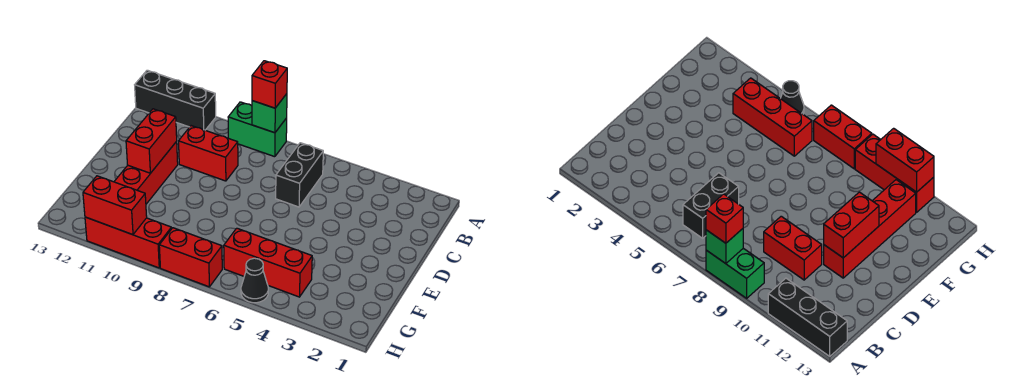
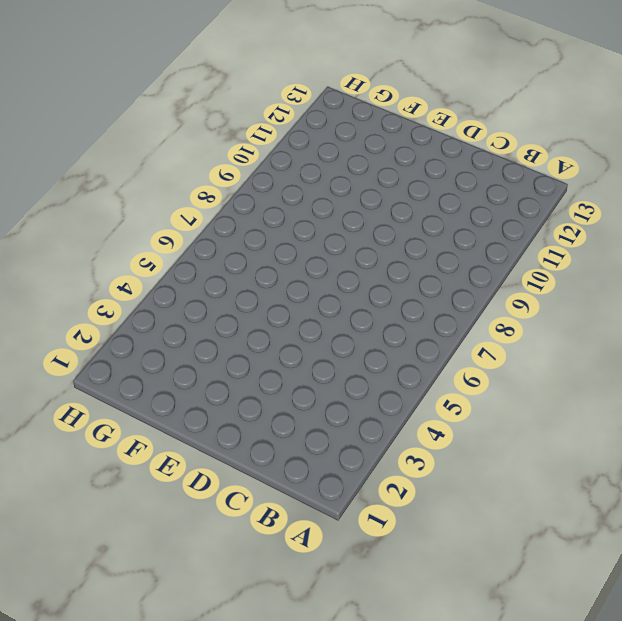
none -> green brick A8:A9 level 1
none -> black brick A11:A13 level 1
none -> black brick B6:C6 level 1

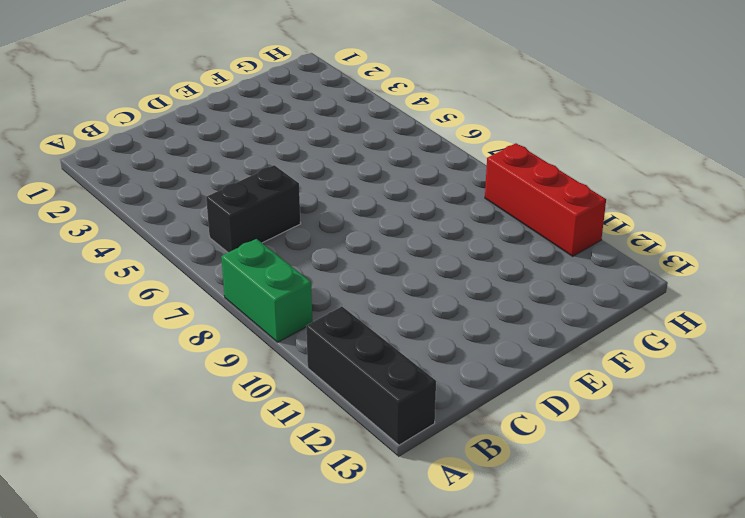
none -> red brick C9:C10 level 1
none -> red brick D11:G11 level 1
none -> red brick G4:G6 level 1

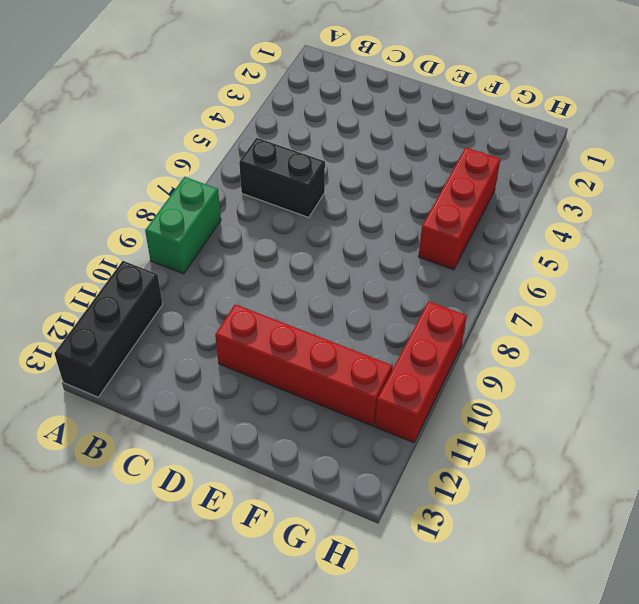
none -> red brick C9:C10 level 1
none -> black cone H5 level 1
none -> red brick H7:H8 level 1

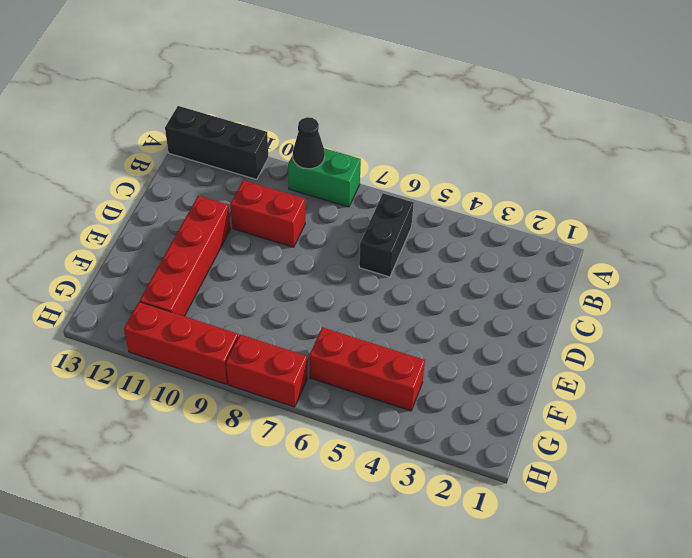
black cone A9 level 2 -> black cone H5 level 1
none -> green brick A8 level 2
none -> red brick D11:E11 level 2
none -> red brick H10:H11 level 2

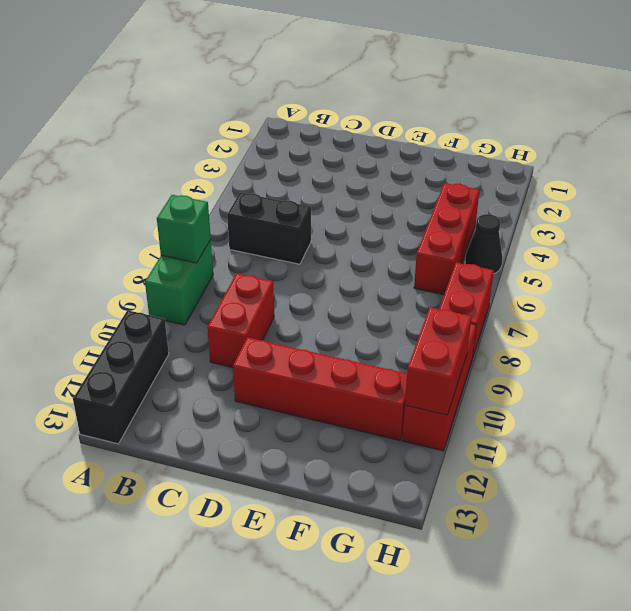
none -> red brick D11:E11 level 2
none -> red brick A8 level 3

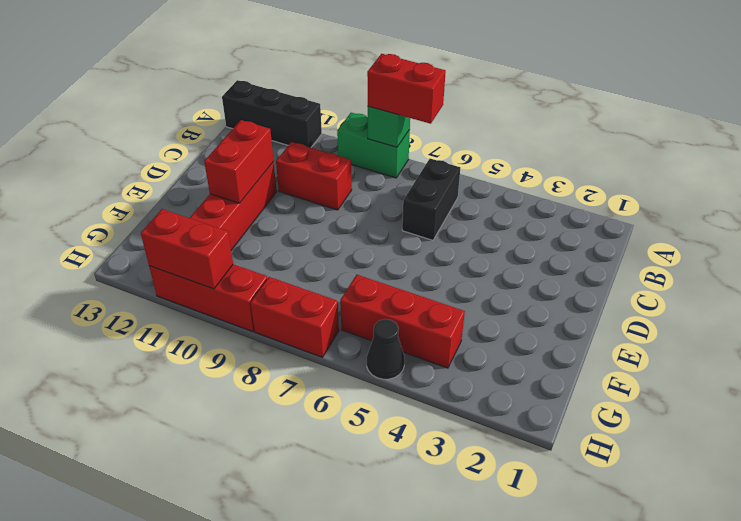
red brick A7:A8 level 3 -> red brick A8 level 3

